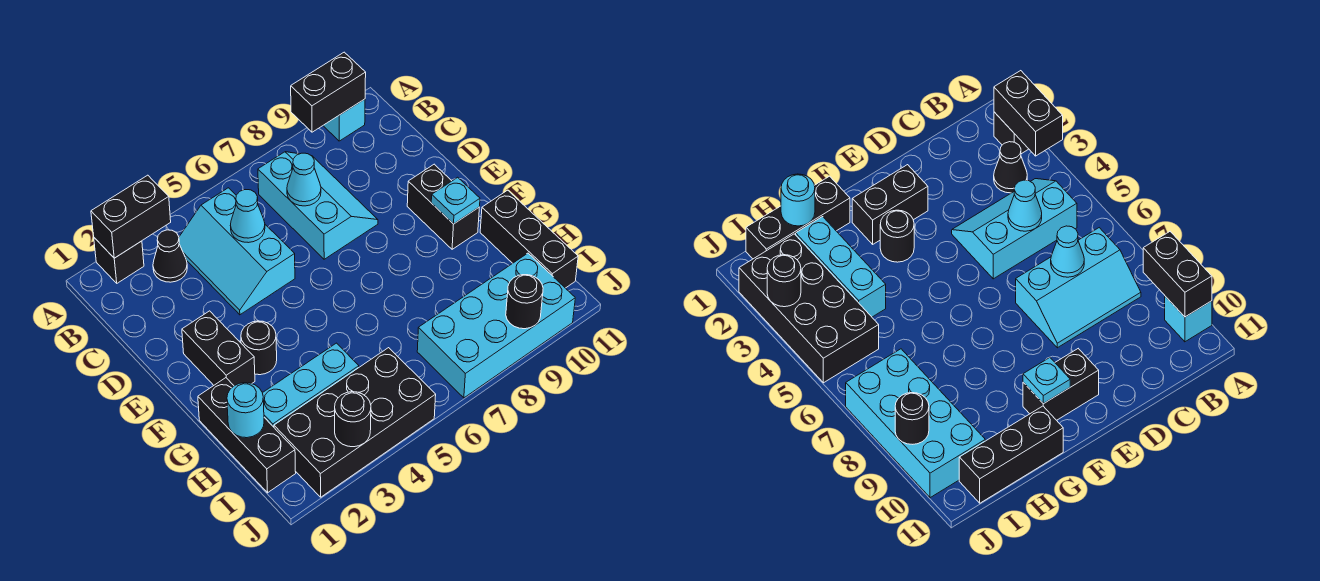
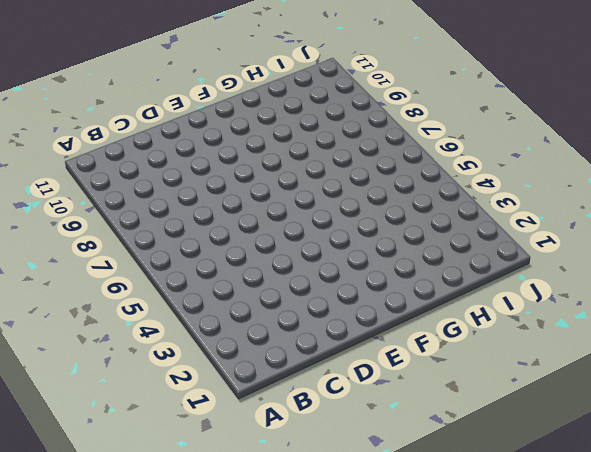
none -> black brick A2 level 1
none -> cyan brick A10 level 1
none -> black cone B3 level 1

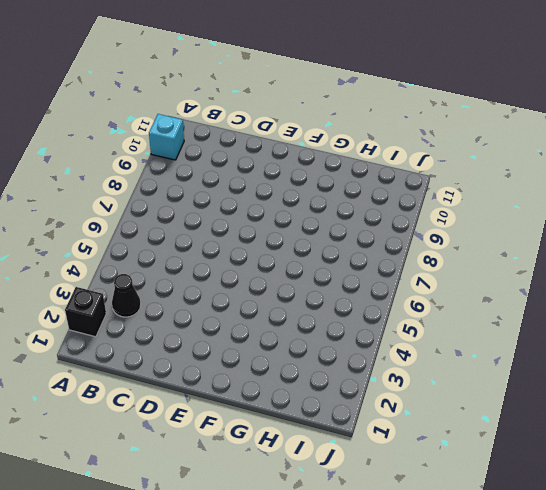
none -> cyan slope B4:D5 level 1 top 5
none -> cyan slope B7:D8 level 1 top 7
none -> black brick E2:F2 level 1

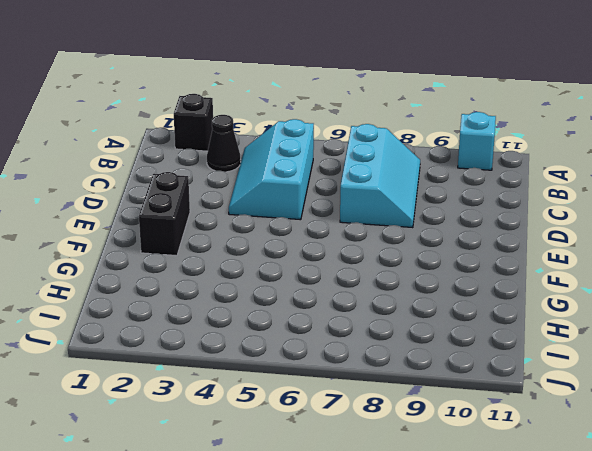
none -> black brick E10:F10 level 1
none -> black round brick F3 level 1
none -> black brick G1:I1 level 1

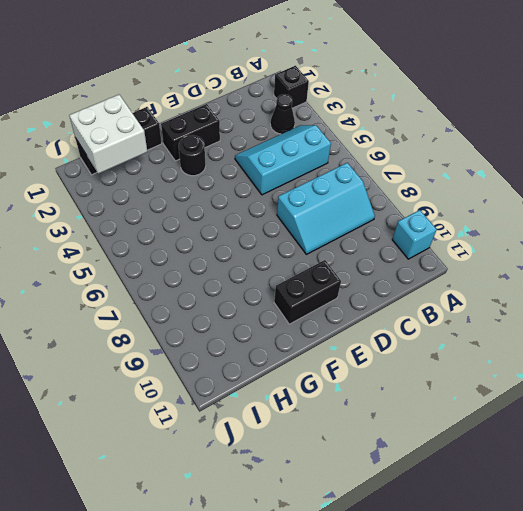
white brick H1:I2 level 2 -> cyan round brick H1 level 2
none -> black brick G11:I11 level 1
none -> cyan brick H2:H4 level 1
none -> black brick I2:J5 level 1

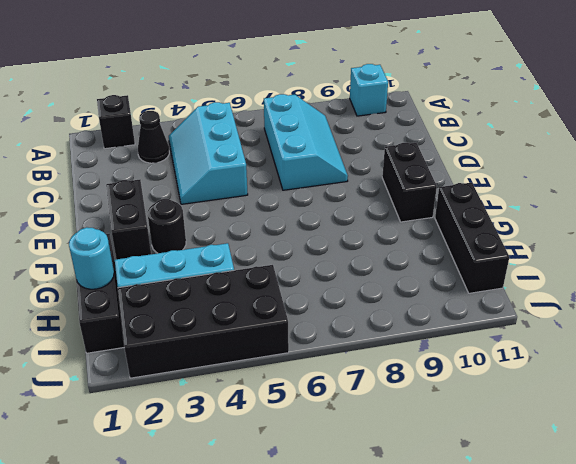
none -> cyan brick I7:J10 level 1
none -> black brick A2:A3 level 2
none -> black brick A9:A10 level 2

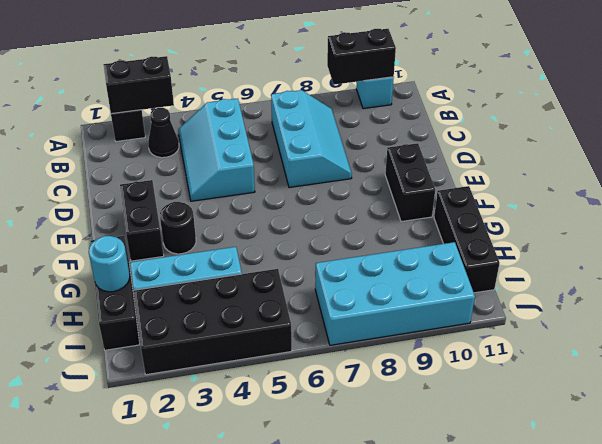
none -> cyan cone C5 level 2
none -> cyan cone C7 level 2
none -> cyan plate F10 level 2

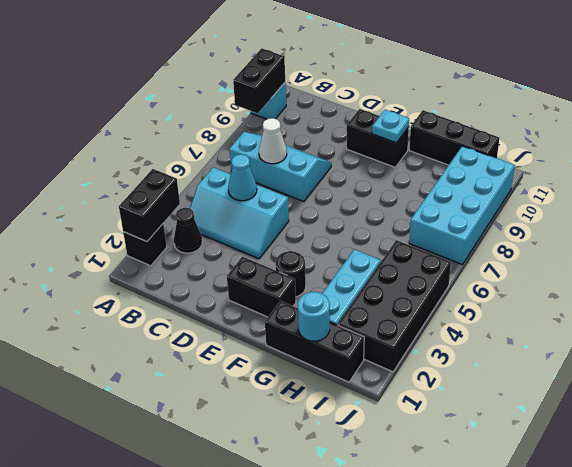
white cone C7 level 2 -> cyan cone C7 level 2
none -> black round brick J3 level 2
none -> black round brick J9 level 2

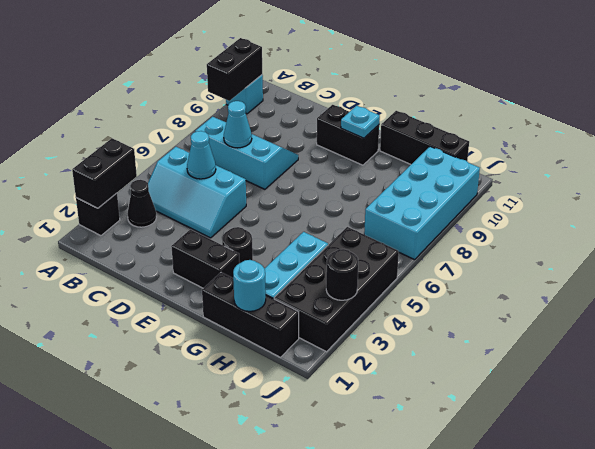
none -> black round brick J9 level 2

